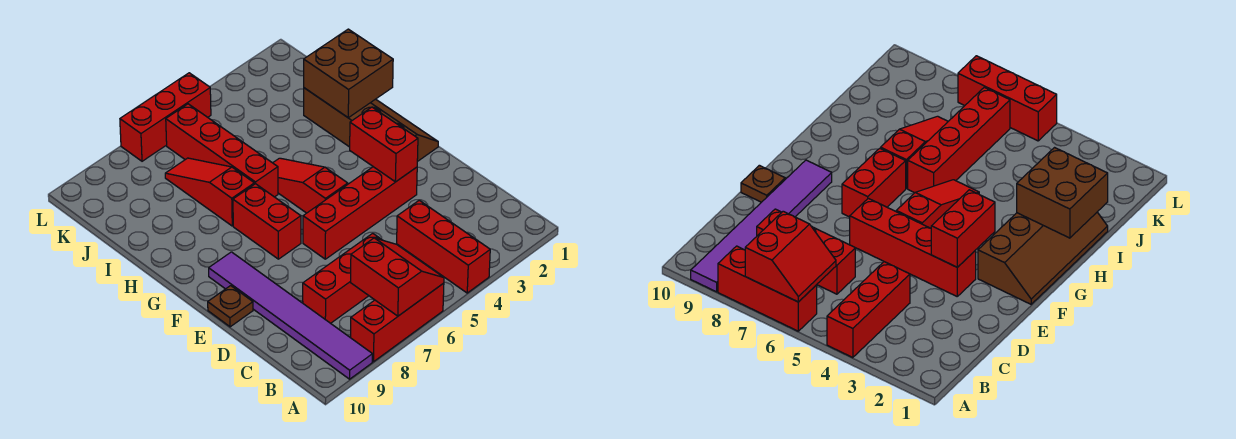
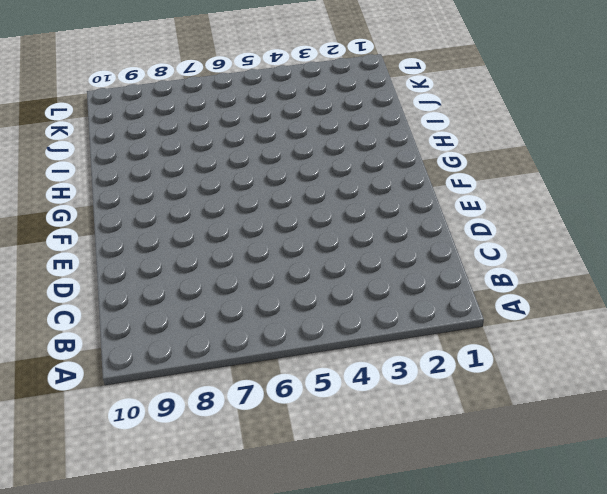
none -> red brick A4:C4 level 1
none -> red brick A6:A8 level 1
none -> purple tile A9:F9 level 1

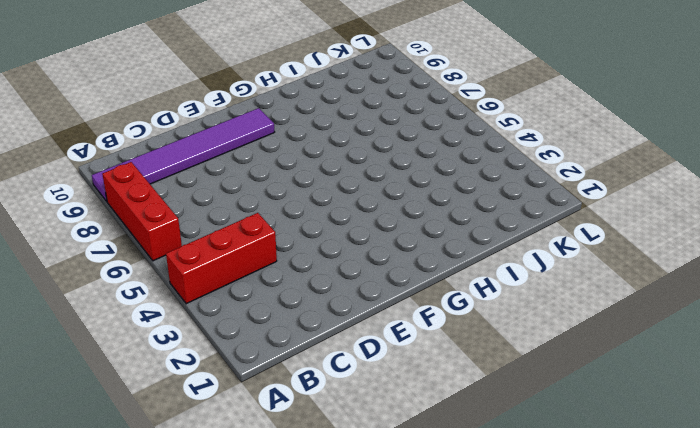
none -> red brick C6:C8 level 1
none -> red brick E3:E6 level 1
none -> brown plate E10 level 1

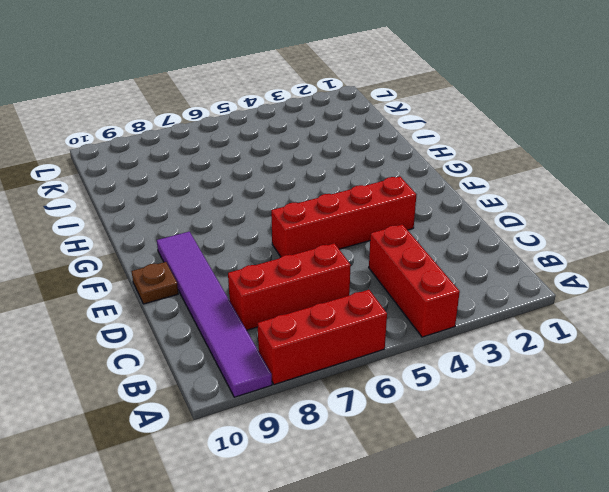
none -> brown slope F1:I2 level 1 top 2
none -> red slope F5:H5 level 1 top F
none -> red brick F7:G7 level 1

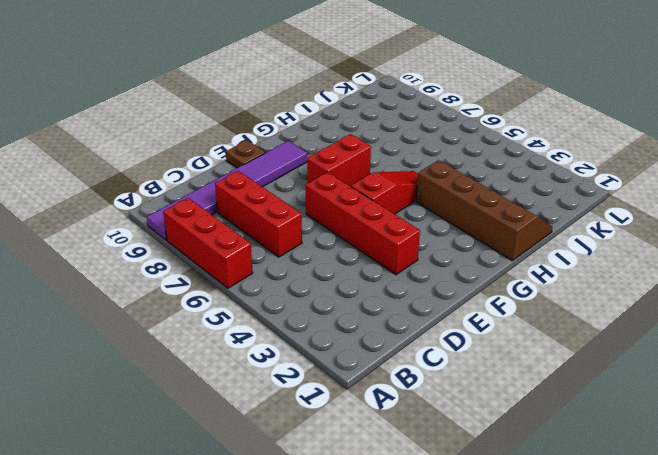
brown slope H1:I4 level 1 top H -> brown slope F1:I2 level 1 top 2
none -> red brick A4:C4 level 1
none -> red brick H6:K6 level 1
none -> red slope H7:J7 level 1 top H

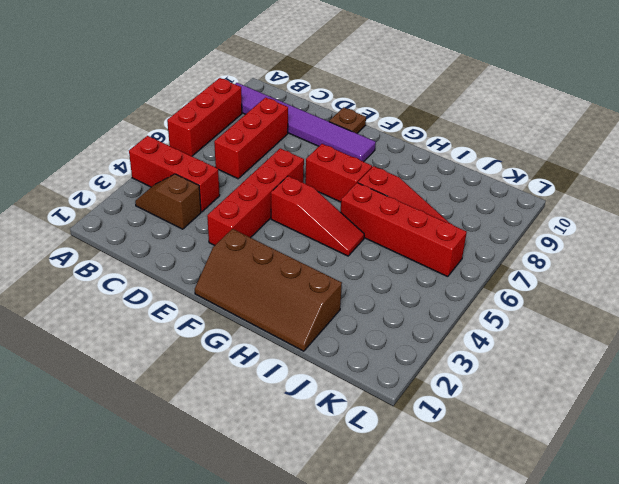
brown slope B3:C3 level 1 top C -> none
none -> red brick L5:L7 level 1
none -> red slope A6:B7 level 2 top 7
none -> red brick E3:F3 level 2

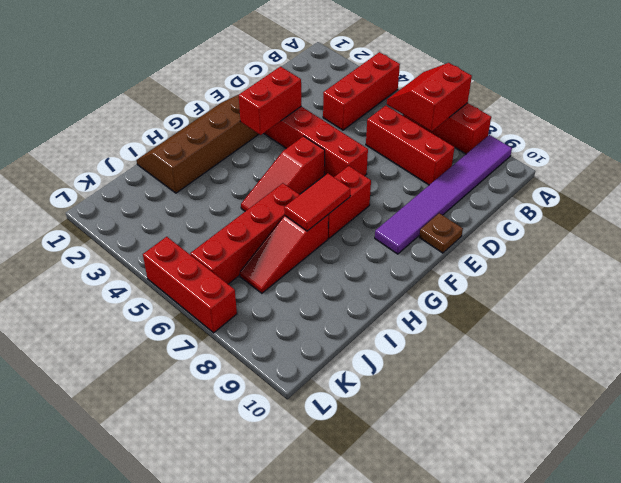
red tile G7:H7 level 2 -> none
none -> brown brick H1:I2 level 2

